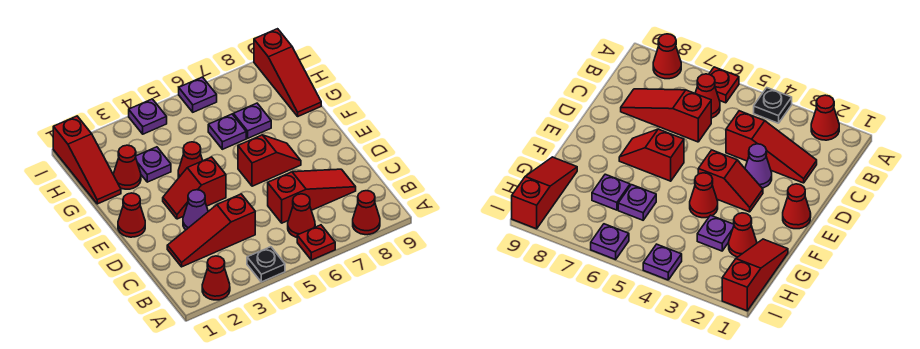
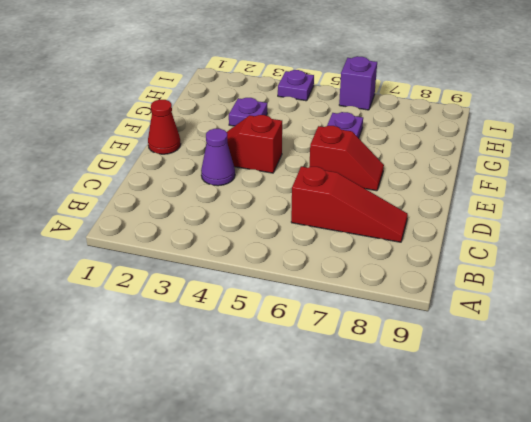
purple brick I6 level 1 -> purple plate I6 level 1
none -> red cone A2 level 1
none -> black plate A4 level 1
none -> red plate A6 level 1

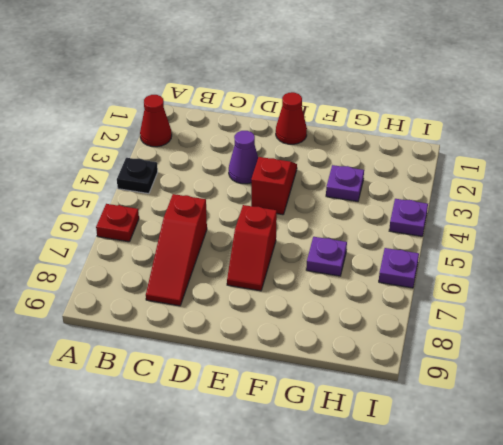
none -> red cone A8 level 1
none -> red cone B6 level 1
none -> red slope C2:C4 level 1 top 4

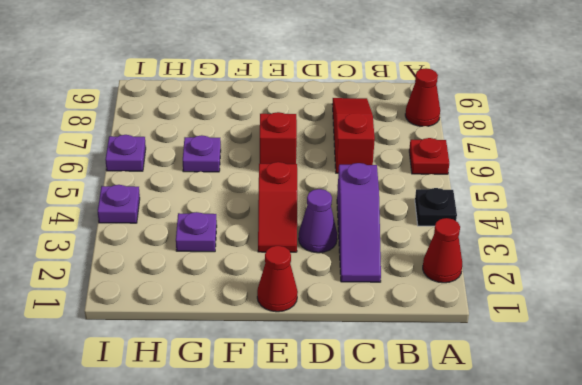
purple slope C2:C4 level 1 top 4 -> red slope C2:C4 level 1 top 4
none -> red cone B6 level 1
none -> red cone F4 level 1
none -> red slope G1:I1 level 1 top I

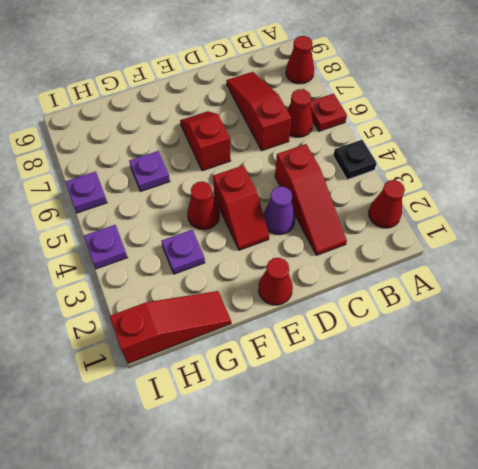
none -> red cone G2 level 1
none -> purple plate G7 level 1
none -> red slope G9:I9 level 1 top I

